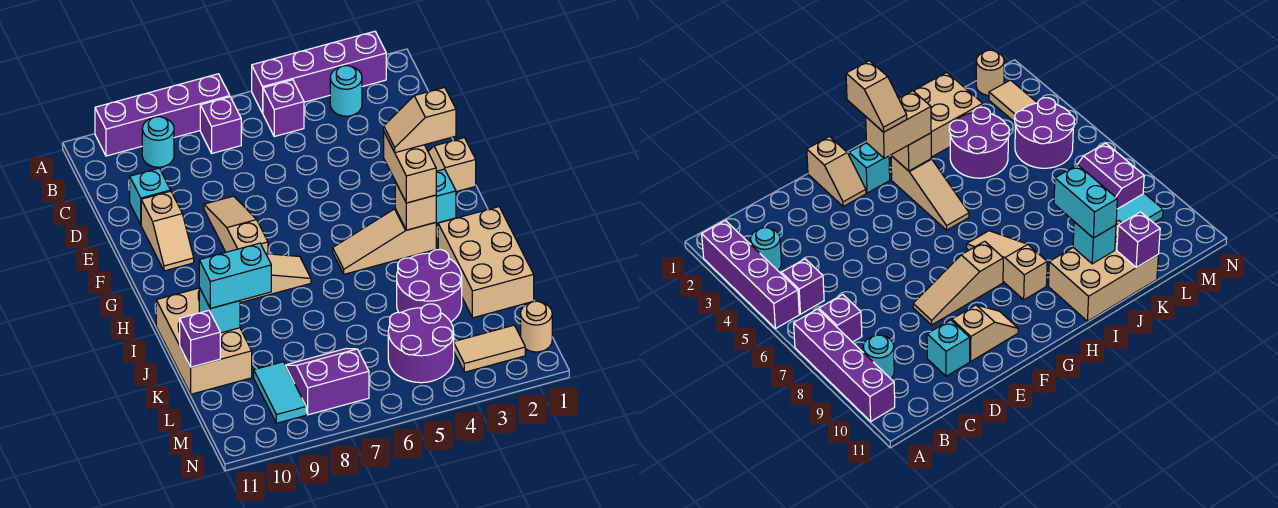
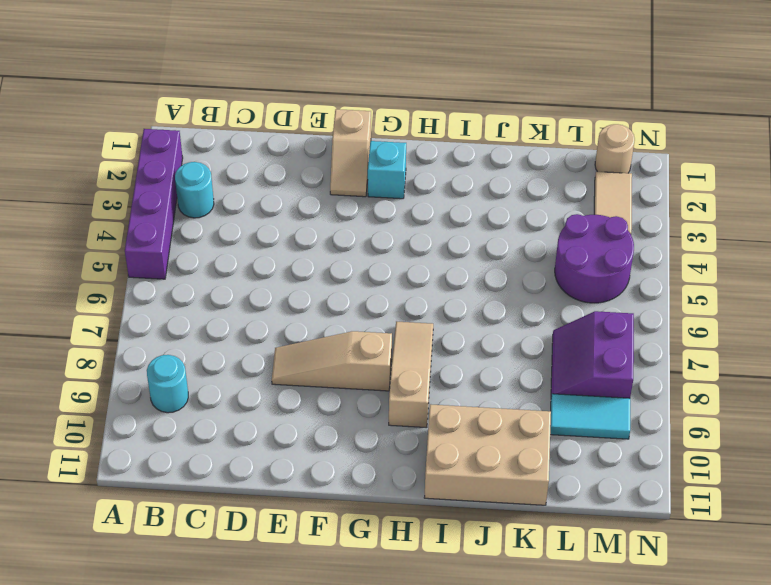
none -> purple brick A7:A10 level 1
none -> purple brick B5 level 1
none -> purple brick B7 level 1

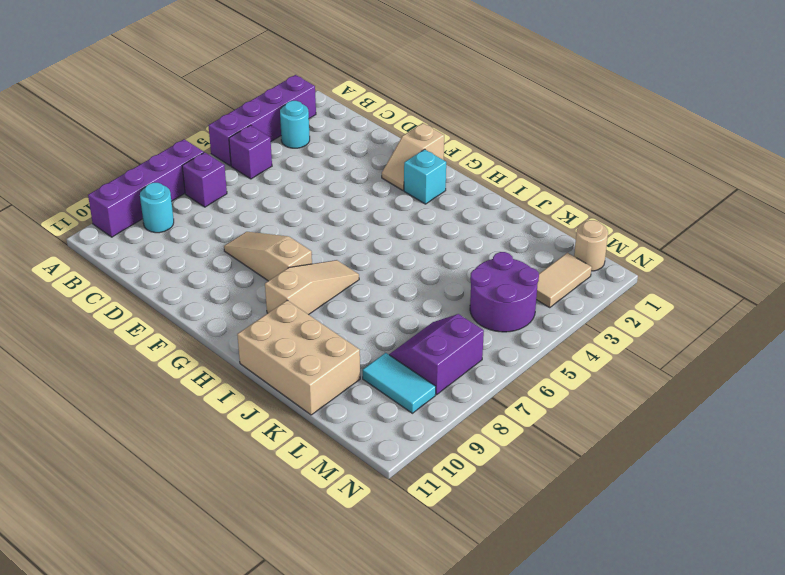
none -> cyan brick D10 level 1
none -> tan slope E10:F10 level 1 top E
none -> tan slope H3:H5 level 1 top 3

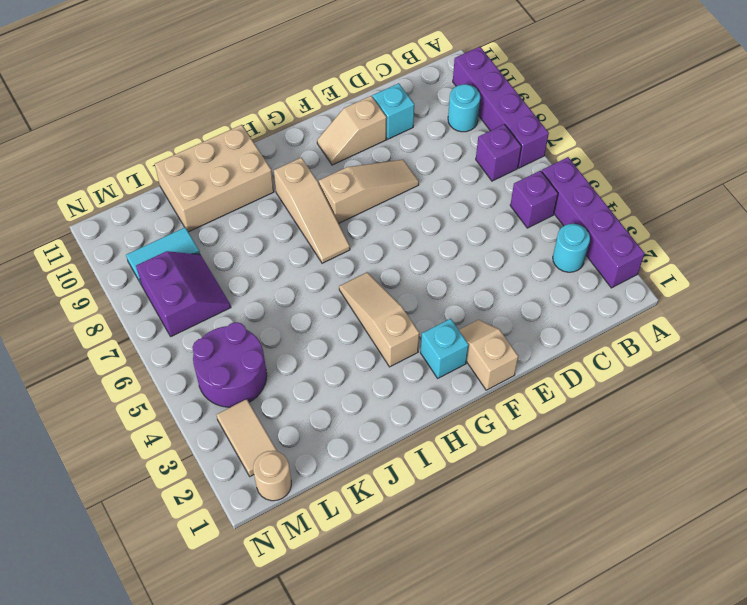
none -> tan brick I1:K2 level 1
none -> purple round brick J3:K4 level 1
none -> tan brick H3 level 2

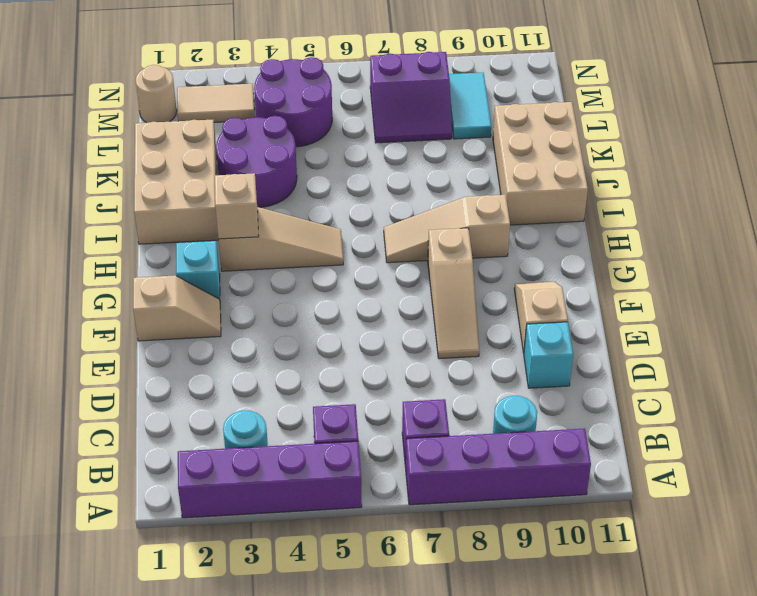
none -> cyan brick J10 level 2
none -> purple brick K11 level 2
none -> tan brick G3:H3 level 3

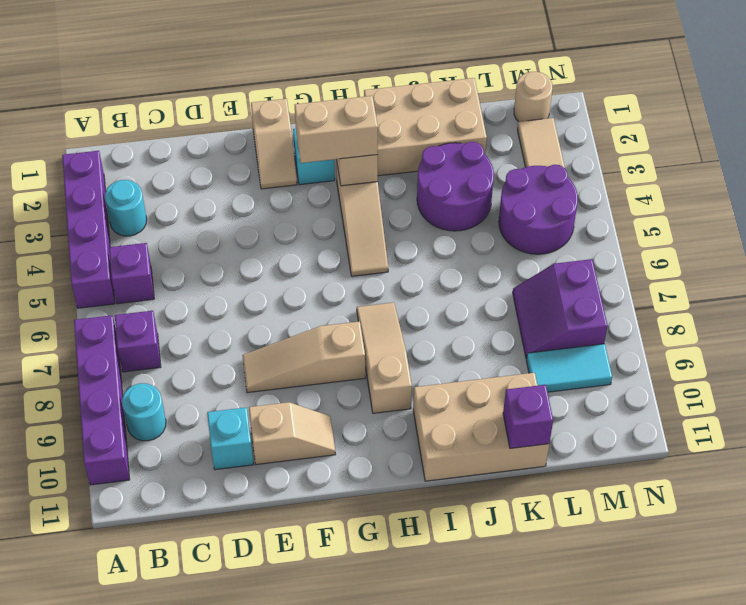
none -> cyan brick J10 level 2
none -> cyan brick J9:J10 level 3
none -> tan slope G2:G3 level 4 top 2

